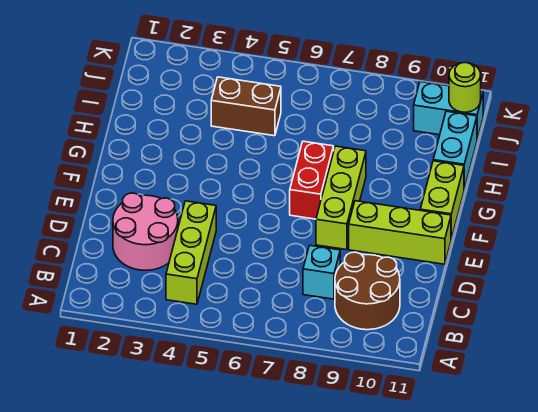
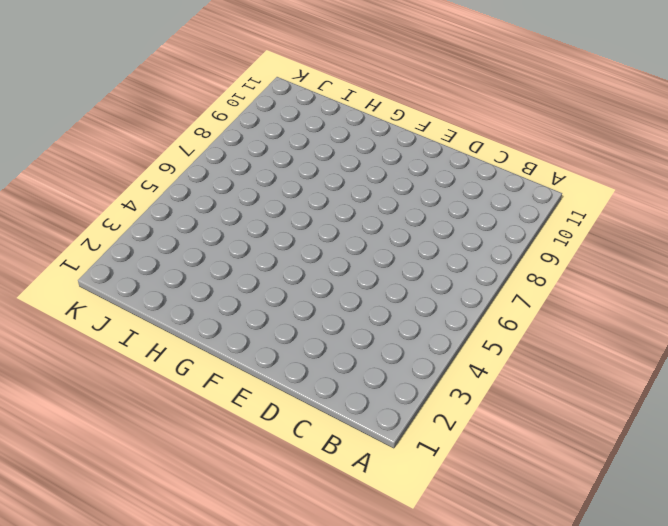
none -> lime brick B4:D4 level 1
none -> brown round brick B9:C10 level 1
none -> pink round brick C2:D3 level 1

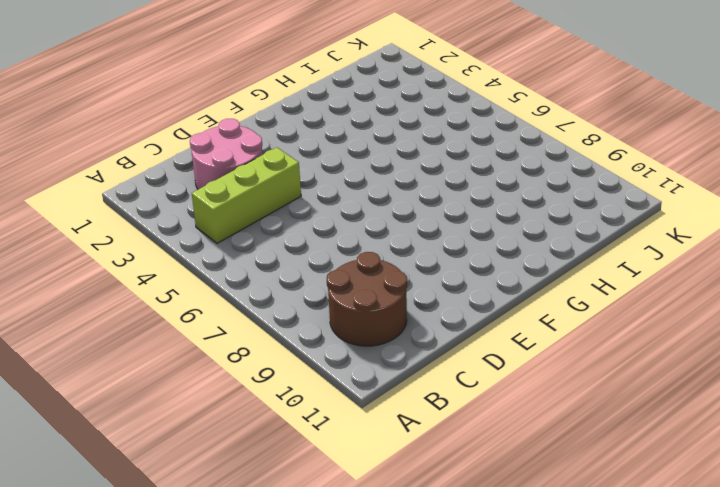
none -> cyan brick C8 level 1
none -> lime brick E8:G8 level 1
none -> lime brick E9:E11 level 1

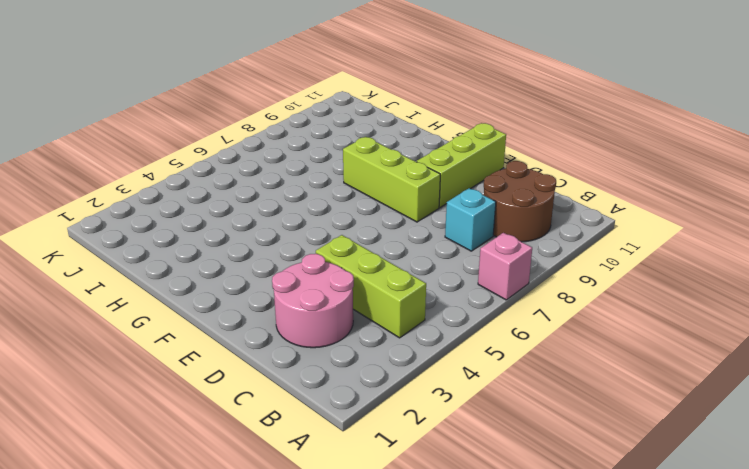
pink brick A7 level 1 -> none
none -> red brick F7:G7 level 1
none -> lime brick F11:G11 level 1
none -> cyan brick H11:I11 level 1

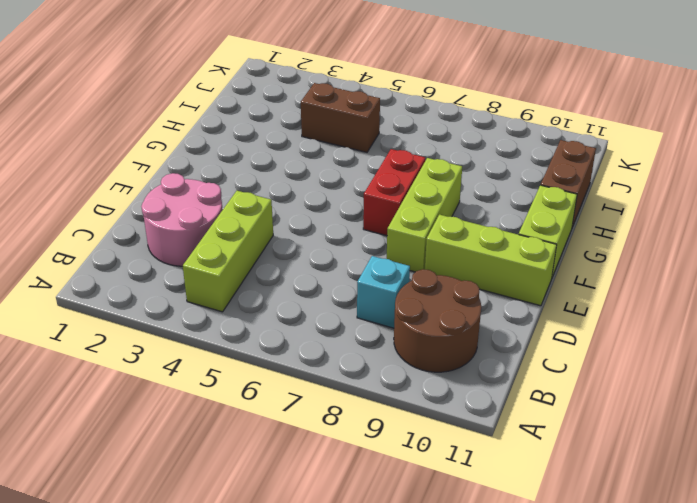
brown brick H11:I11 level 1 -> cyan brick H11:I11 level 1
none -> cyan brick J10:J11 level 1
none -> lime round brick J11 level 2

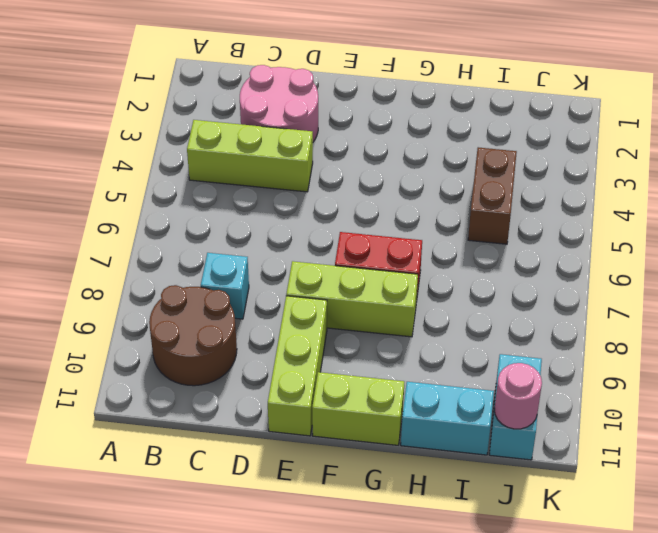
pink round brick J11 level 2 -> lime round brick J11 level 2

